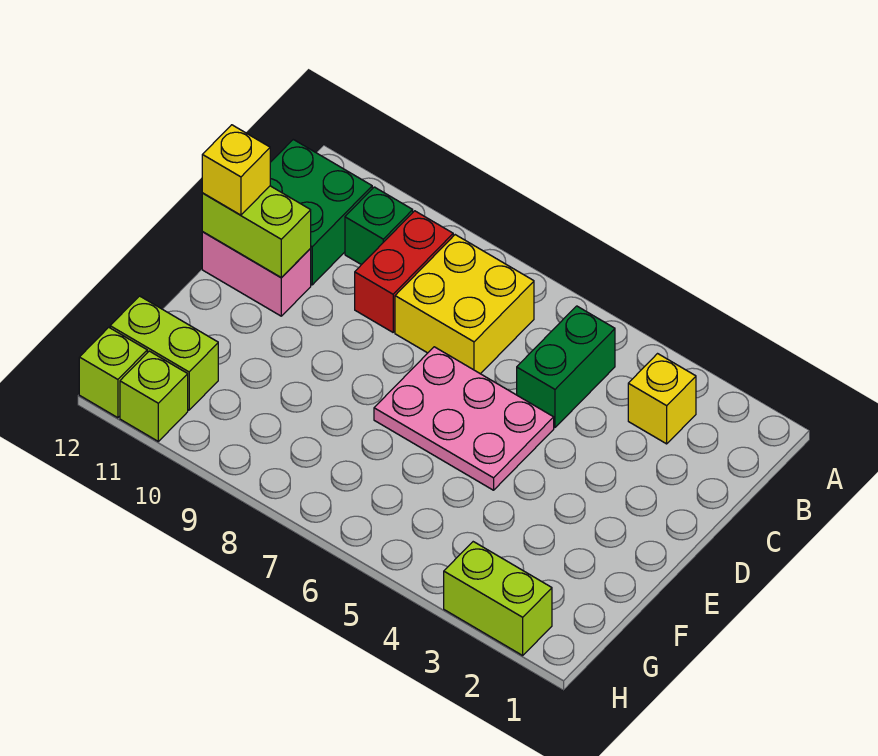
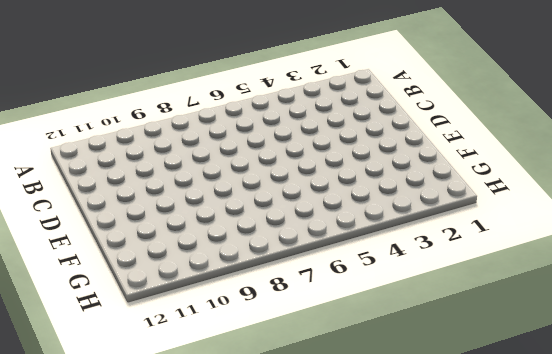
none -> yellow brick B3 level 1
none -> green brick B5:C5 level 1
none -> yellow brick B7:C8 level 1

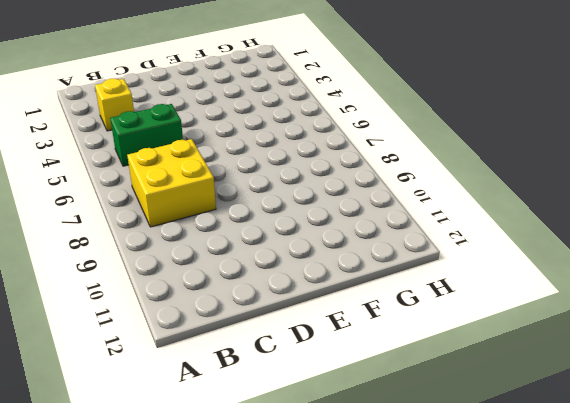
none -> red brick B9:C9 level 1
none -> green brick B10 level 1
none -> green brick B11:C12 level 1

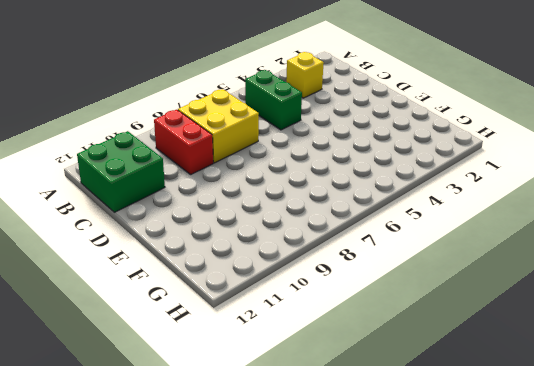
none -> green brick B10 level 1
none -> pink plate D5:E7 level 1
none -> pink brick D11:D12 level 1

